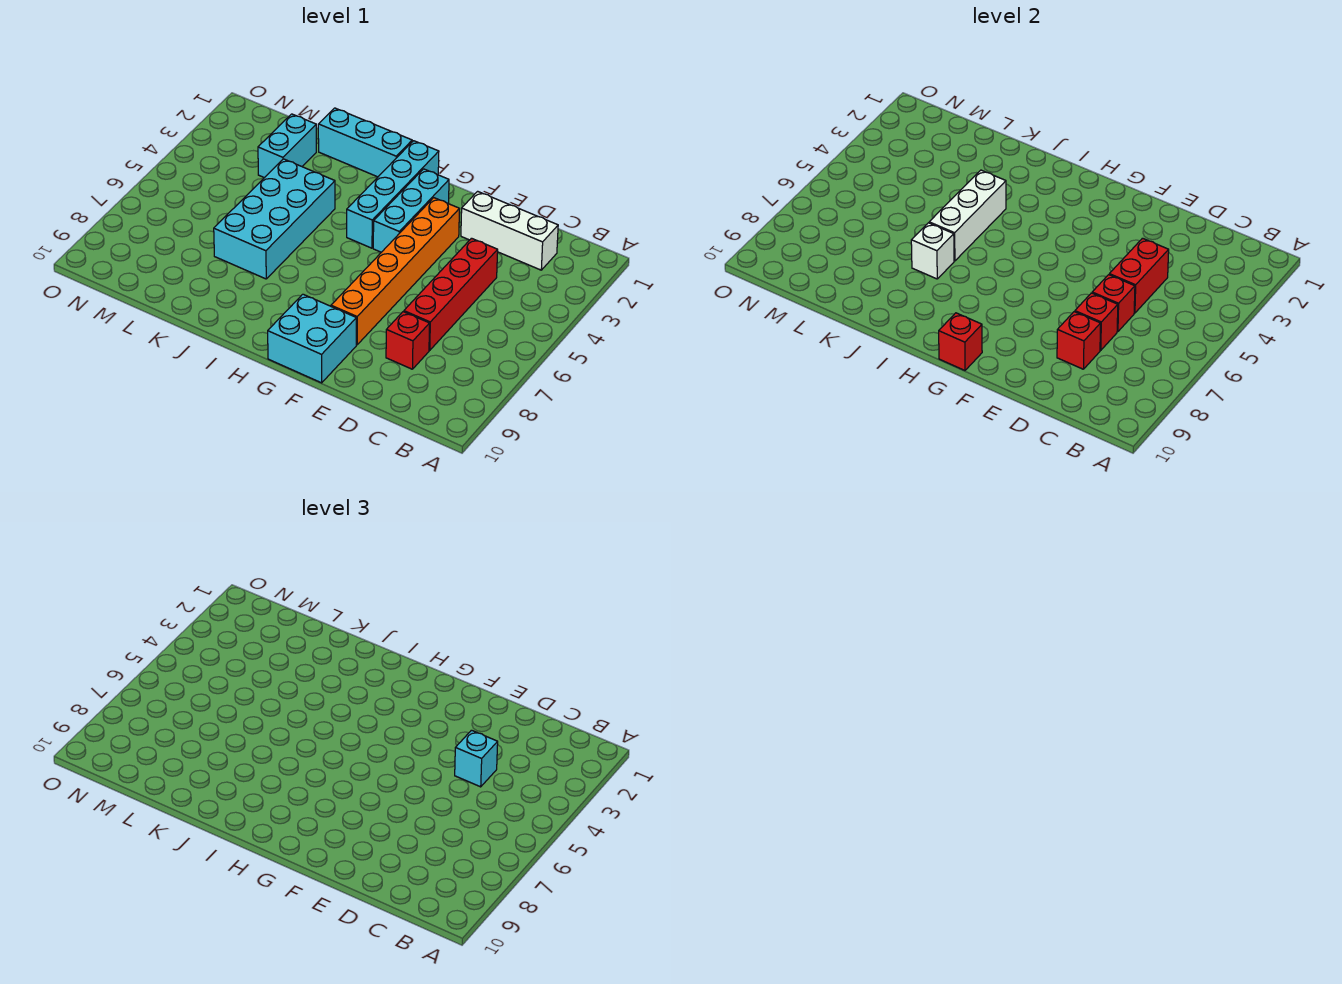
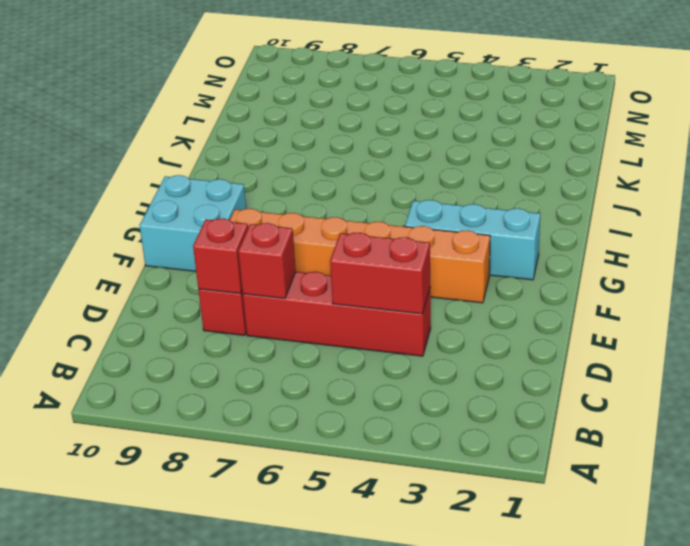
none -> white brick C2:E2 level 1
none -> cyan brick H1:H4 level 1
none -> cyan brick I1:K1 level 1

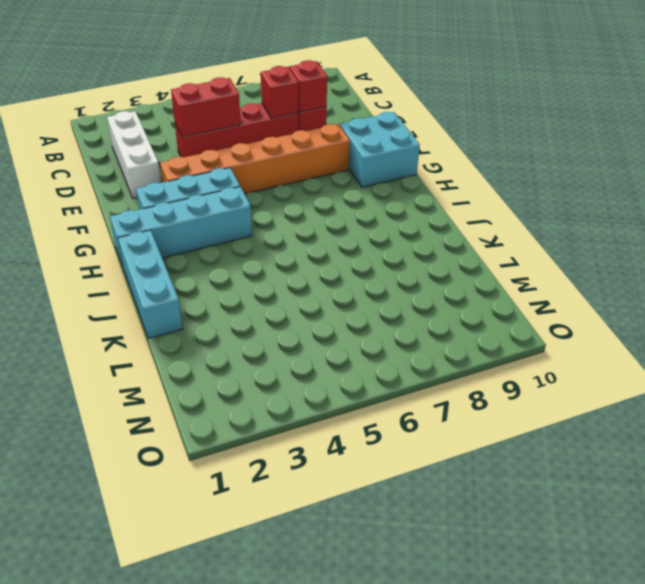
none -> cyan brick J4:K7 level 1
none -> cyan brick L2:L3 level 1
none -> red brick D6 level 2

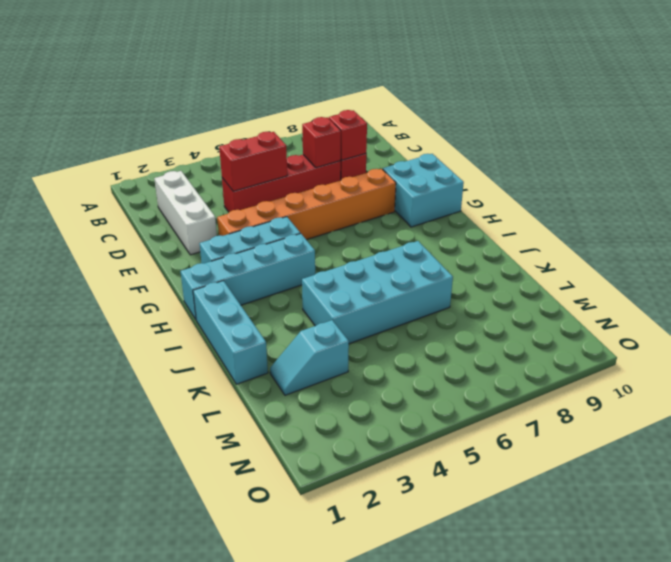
cyan slope L2:L3 level 1 top 3 -> cyan brick L2:L3 level 1
none -> red brick D6 level 2
none -> red brick G10 level 2
none -> white brick J4:J6 level 2

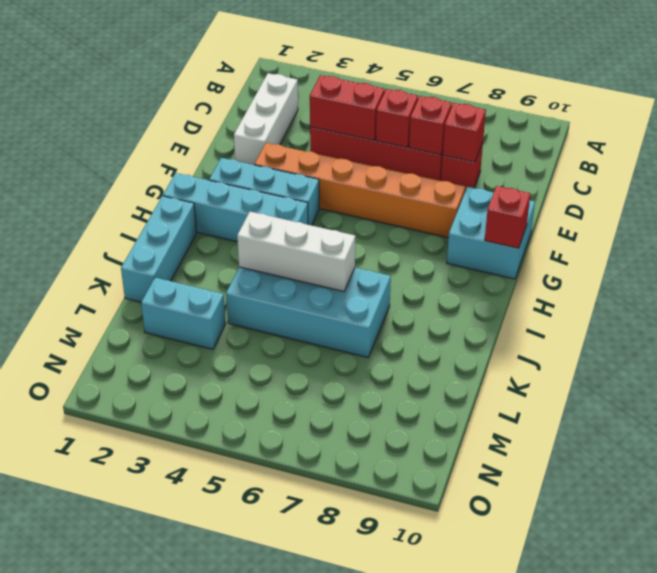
none -> white brick J7 level 2
none -> cyan brick D4 level 3

